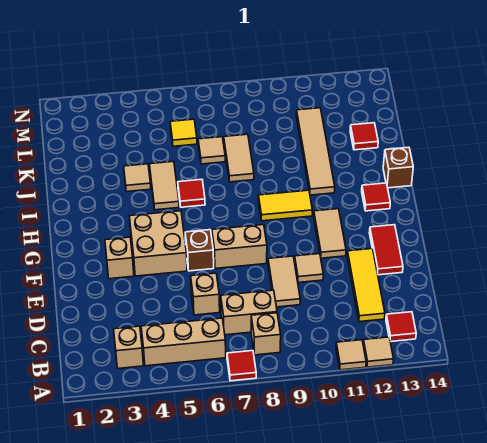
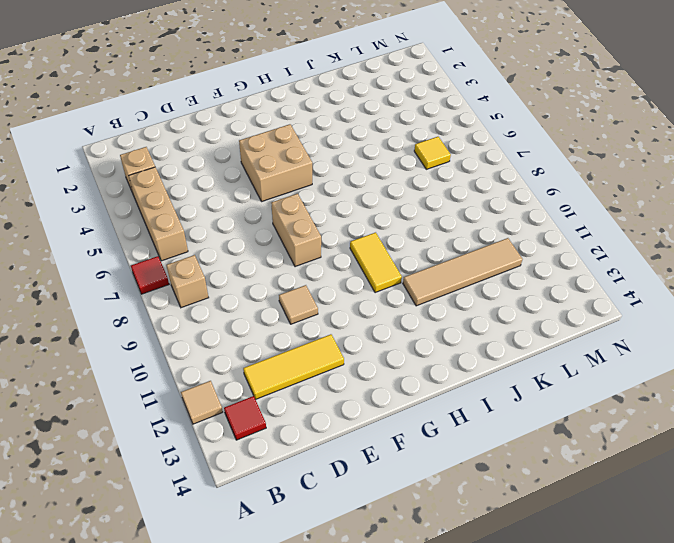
none -> tan tile A11 level 1
none -> tan brick C7:C8 level 1
none -> tan brick D6 level 1

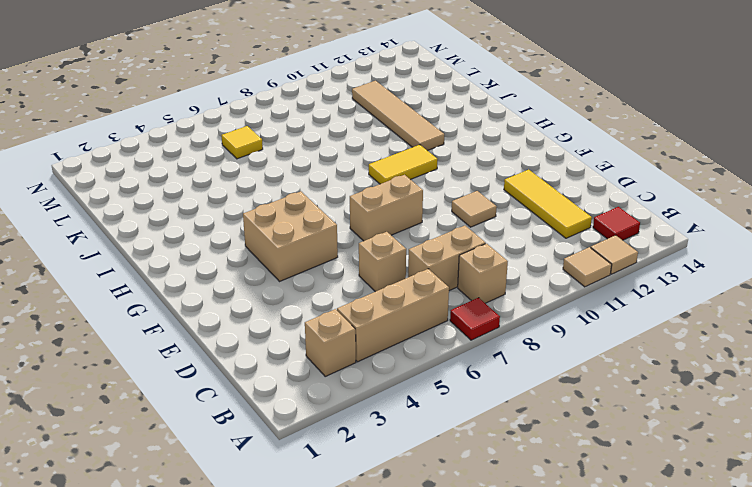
none -> tan tile D9:E9 level 1
none -> red tile E13:F13 level 1
none -> tan brick F3 level 1

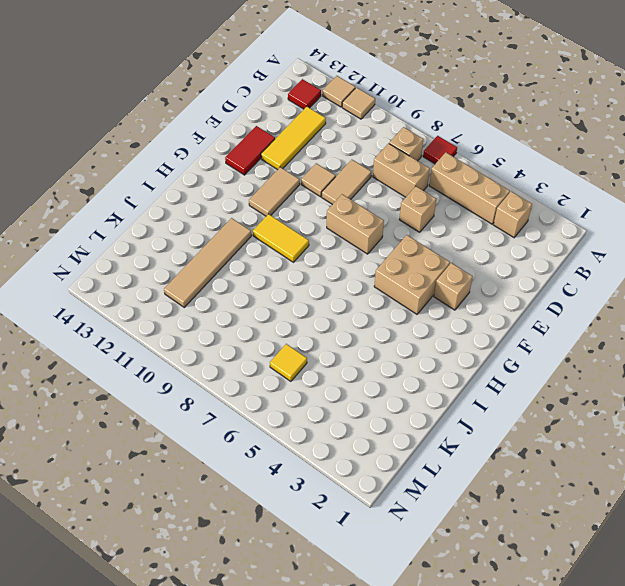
none -> brown brick F6 level 1
none -> red tile H13 level 1
none -> tan tile I5:J5 level 1

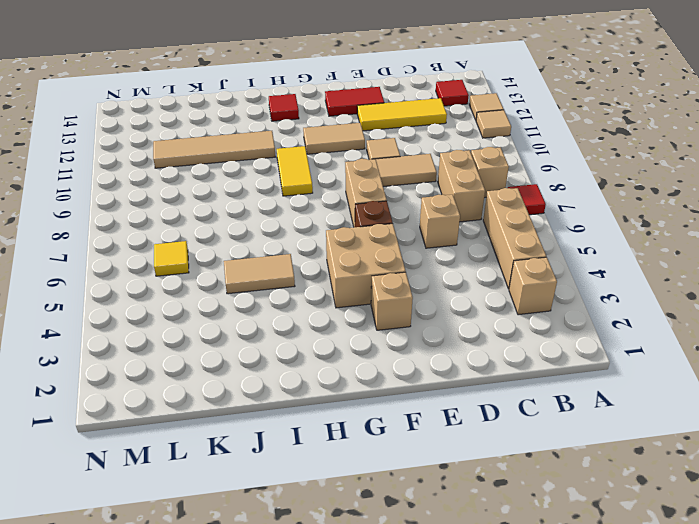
none -> red tile I6 level 1
none -> brown brick I14 level 1
none -> tan tile J4 level 1

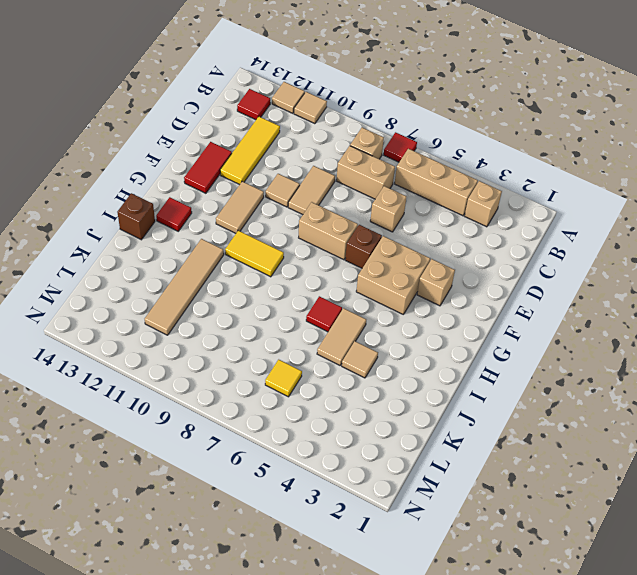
none -> tan tile J8:K8 level 1
none -> tan tile K7 level 1
none -> red tile K13 level 1

